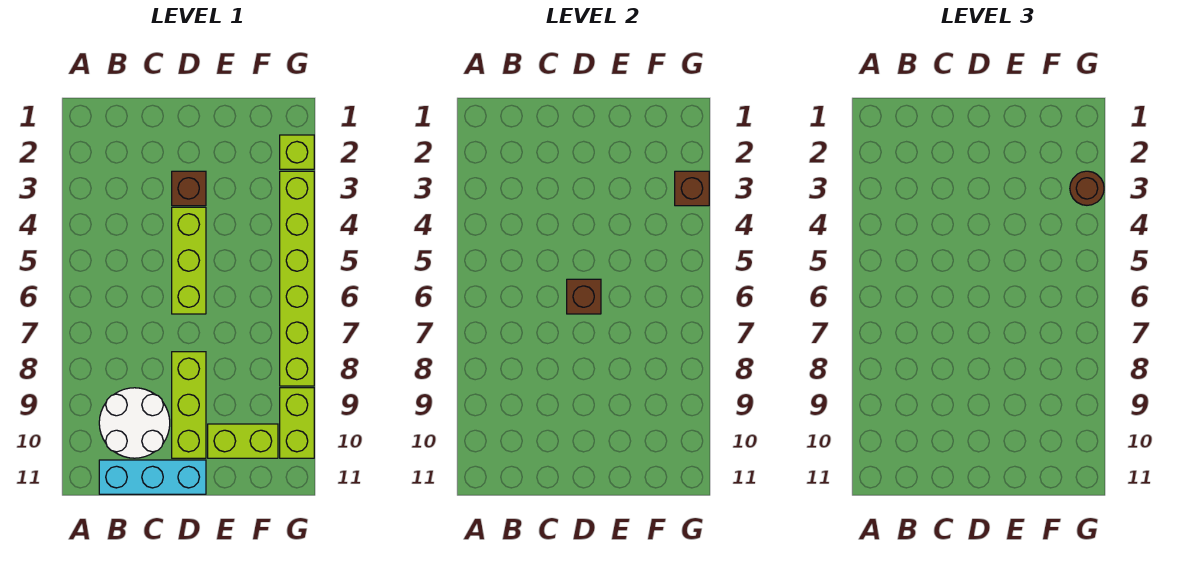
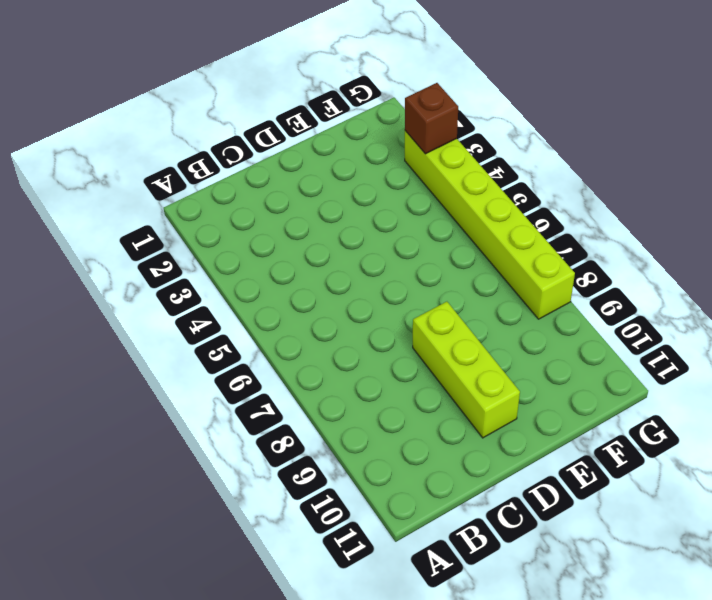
none -> white round brick B9:C10 level 1
none -> cyan brick B11:D11 level 1
none -> brown brick D3 level 1

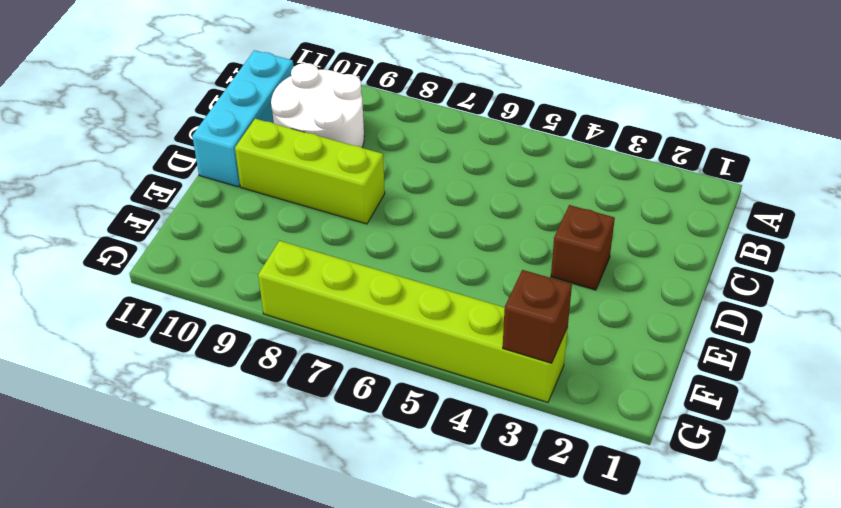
none -> lime brick D4:D6 level 1
none -> lime brick E10:F10 level 1
none -> lime brick G2 level 1

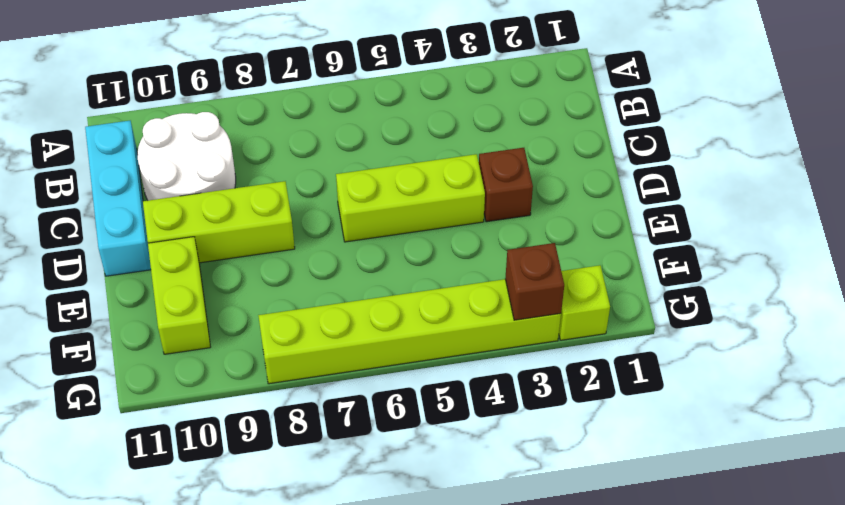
none -> lime brick G9:G10 level 1
none -> brown brick D6 level 2
none -> brown round brick G3 level 3

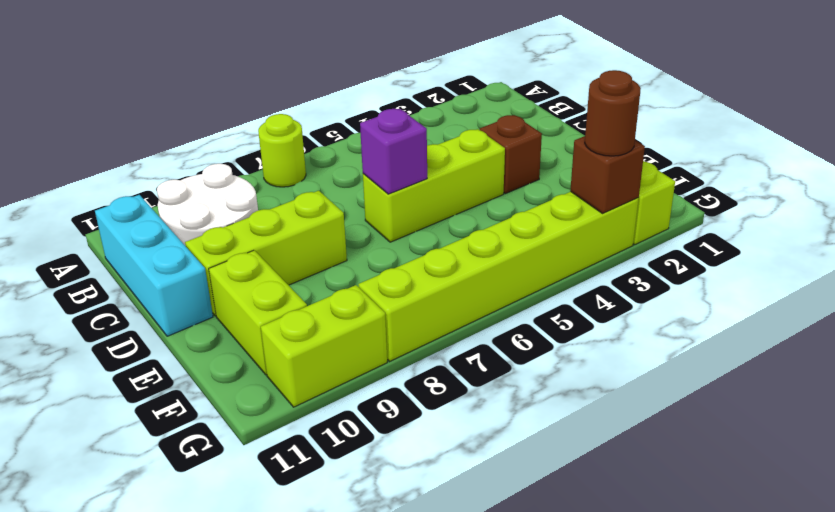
lime round brick A7 level 1 -> none
purple brick D6 level 2 -> brown brick D6 level 2

